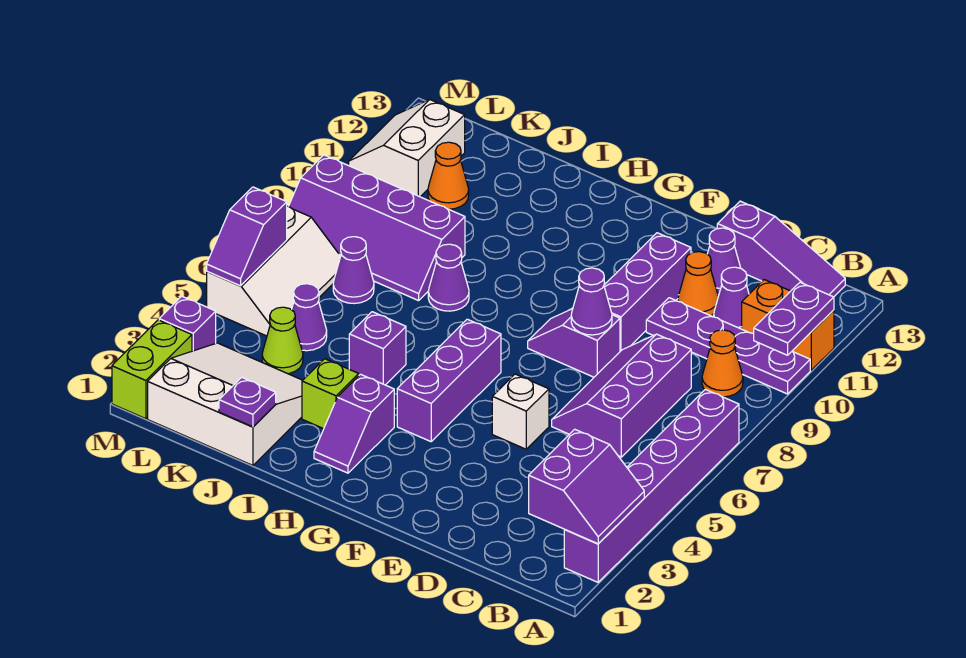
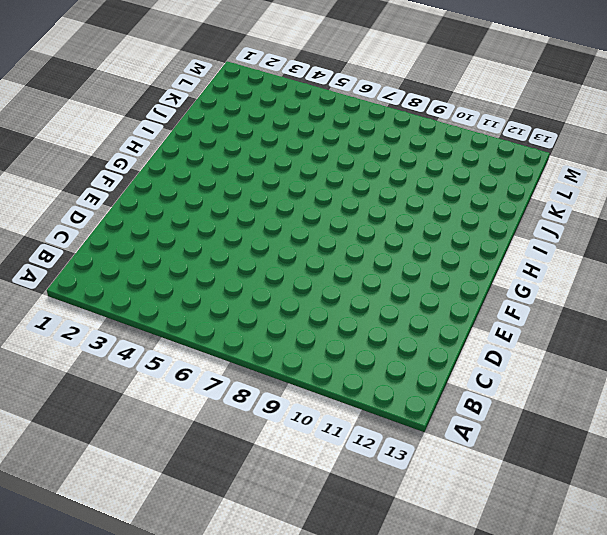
none -> purple brick A2:A7 level 1
none -> purple plate A10:D10 level 1
none -> orange brick A11:B11 level 1
none -> orange cone B9 level 1

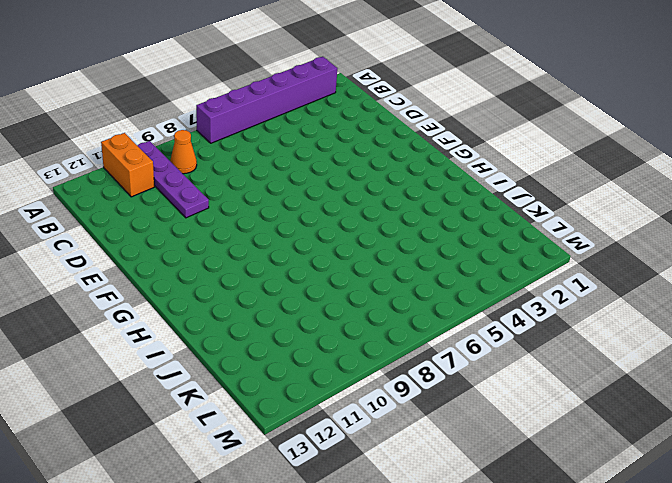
none -> purple slope B13:D13 level 1 top D
none -> purple slope C6:D8 level 1 top C
none -> purple cone C11 level 1
none -> orange cone D11 level 1

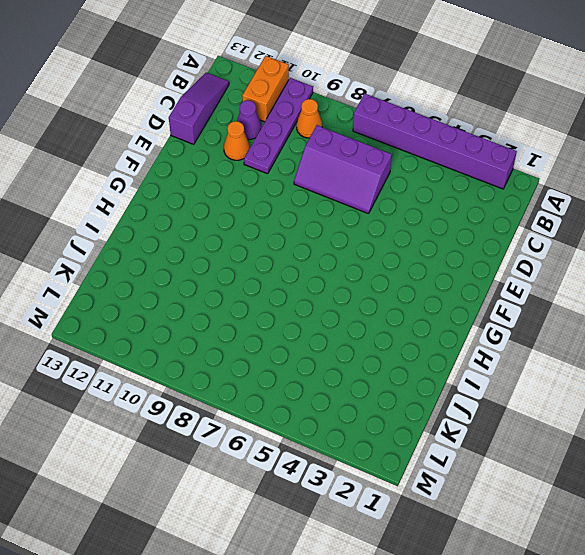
none -> purple cone D12 level 1
none -> white brick E5 level 1
none -> purple slope E8:F8 level 1 top E
none -> purple brick E9:E11 level 1

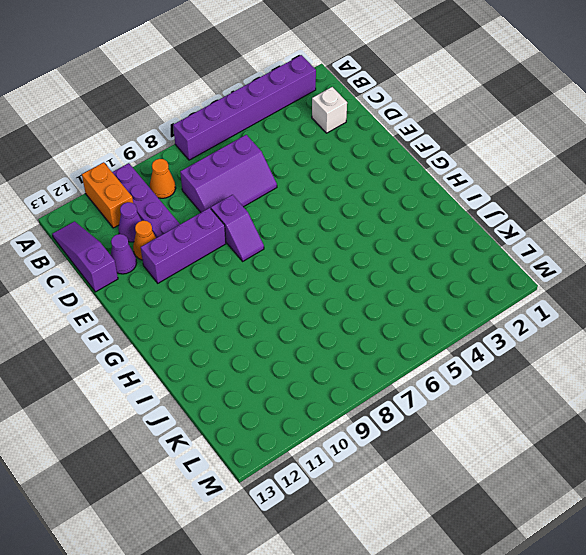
white brick C2 level 1 -> white brick E5 level 1
none -> purple brick G4:G6 level 1
none -> purple slope H2:H3 level 1 top 3
none -> lime brick I3 level 1
none -> purple brick I5 level 1

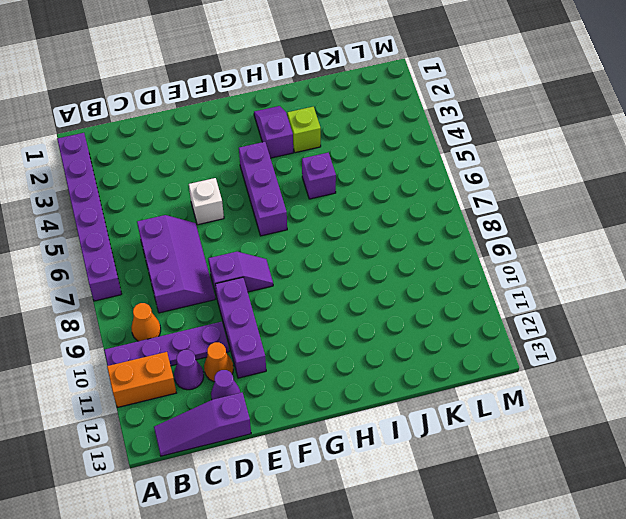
none -> purple cone I8 level 1
none -> white slope J1:L3 level 1 top 1
none -> purple slope J8:M9 level 1 top 9
none -> lime cone K4 level 1

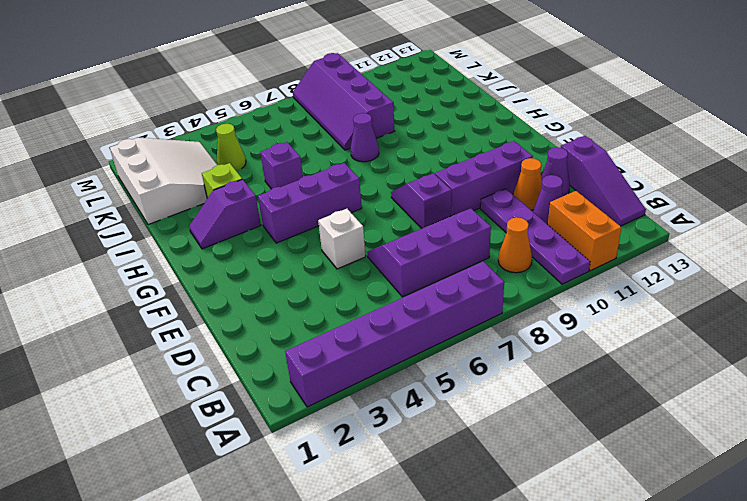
none -> purple cone K5 level 1
none -> purple cone K7 level 1
none -> orange cone K11 level 1
none -> white slope L5:M7 level 1 top M

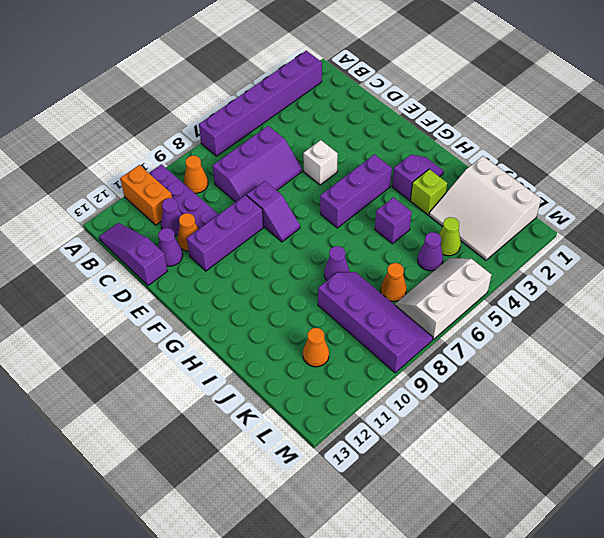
orange cone K7 level 1 -> purple cone K7 level 1
none -> white slope L11:M12 level 1 top L
none -> lime brick M1:M2 level 1
none -> purple brick M3 level 1
none -> purple slope A2:B3 level 2 top B

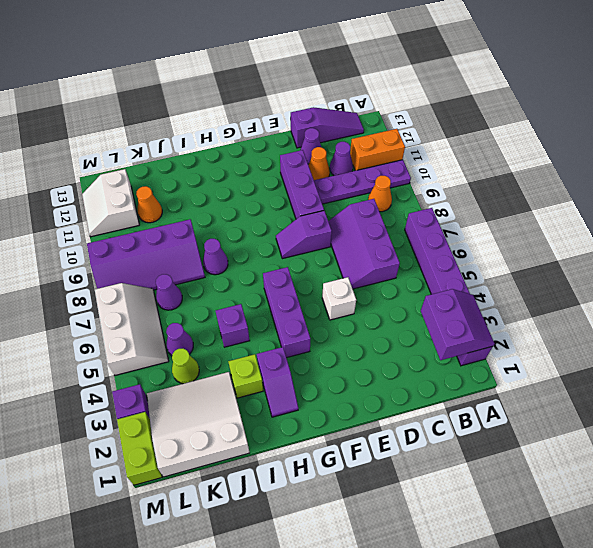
none -> purple plate A10:A11 level 2
none -> purple cone E8 level 2
none -> purple plate J1 level 2
none -> purple slope M5:M6 level 2 top 6

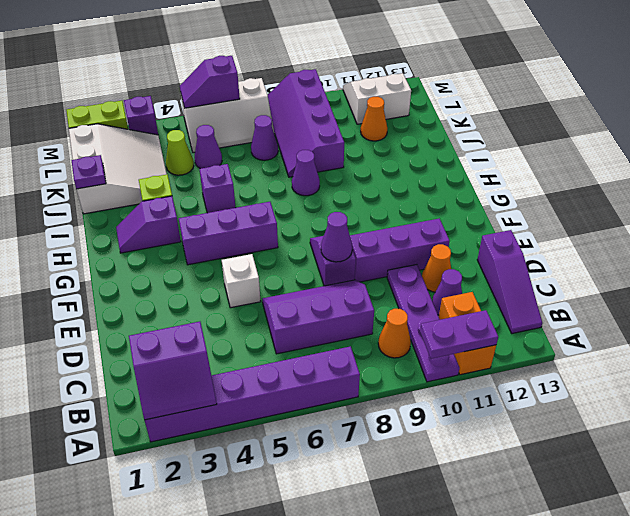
none -> purple cone D12 level 1

